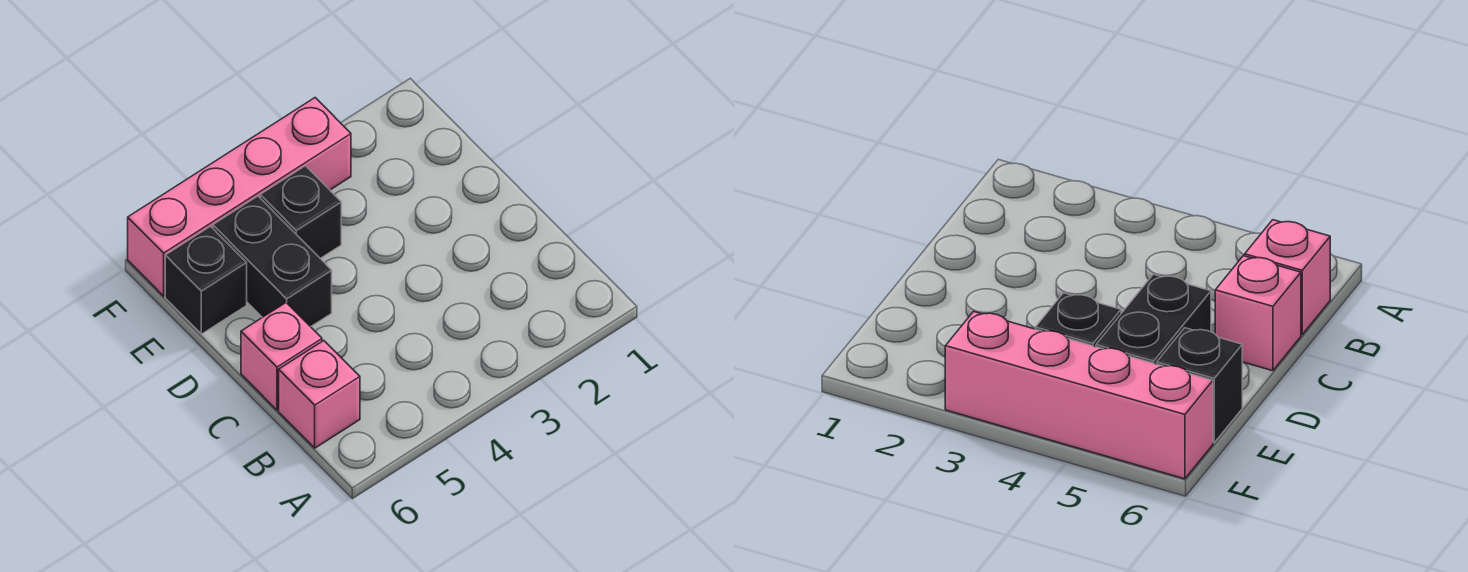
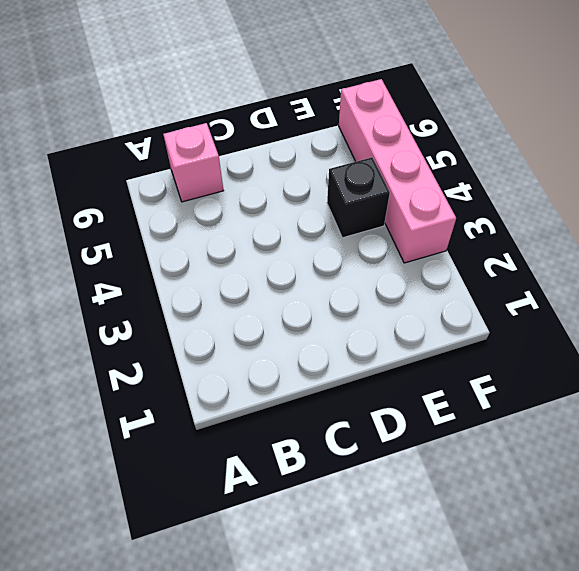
none -> pink brick C6 level 1
none -> black brick D5:E5 level 1

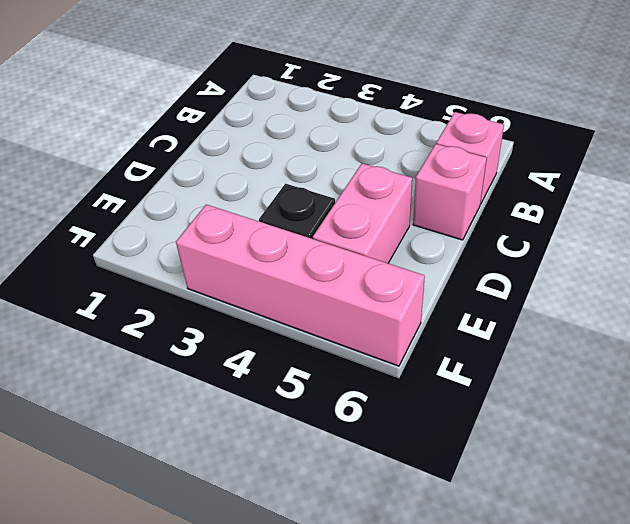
pink brick D5:E5 level 1 -> black brick D5:E5 level 1
none -> black brick E6 level 1

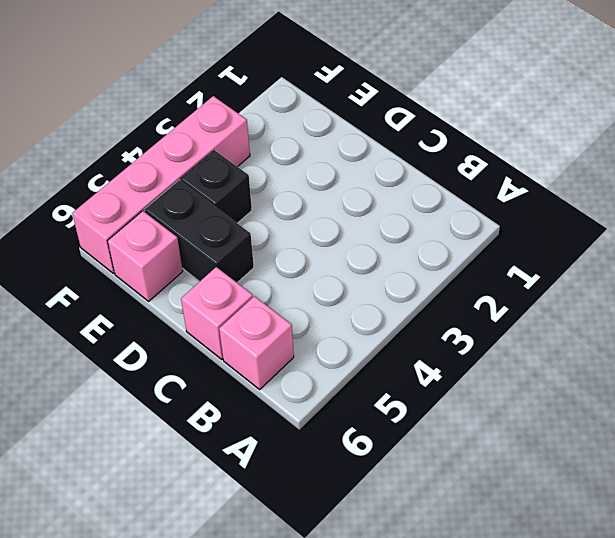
pink brick E6 level 1 -> black brick E6 level 1

